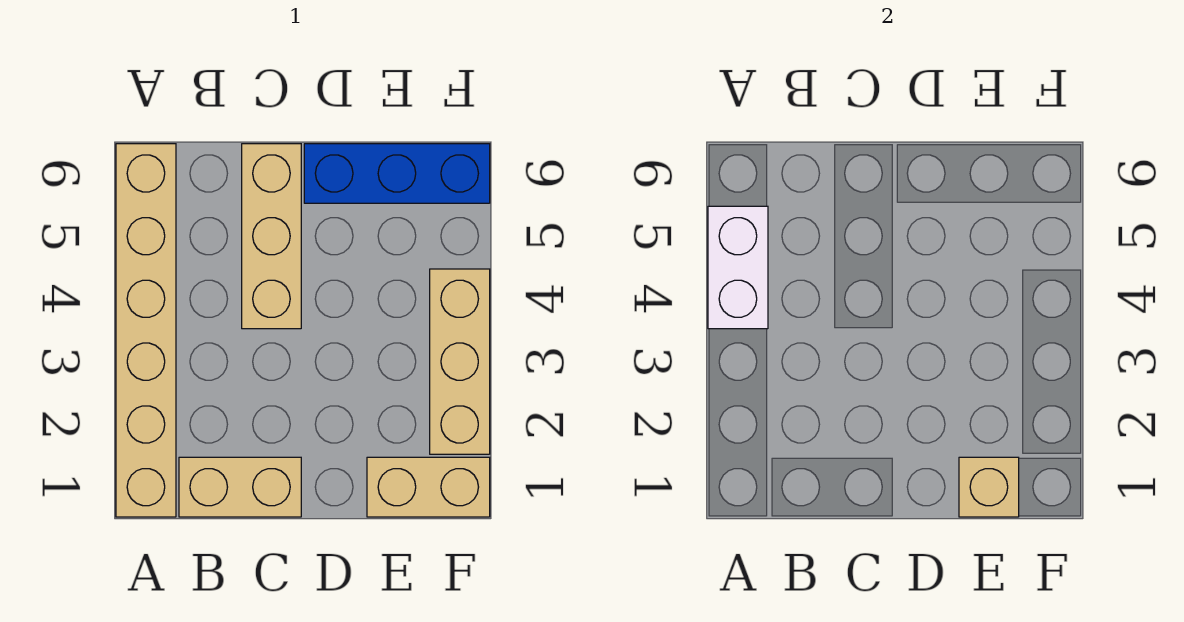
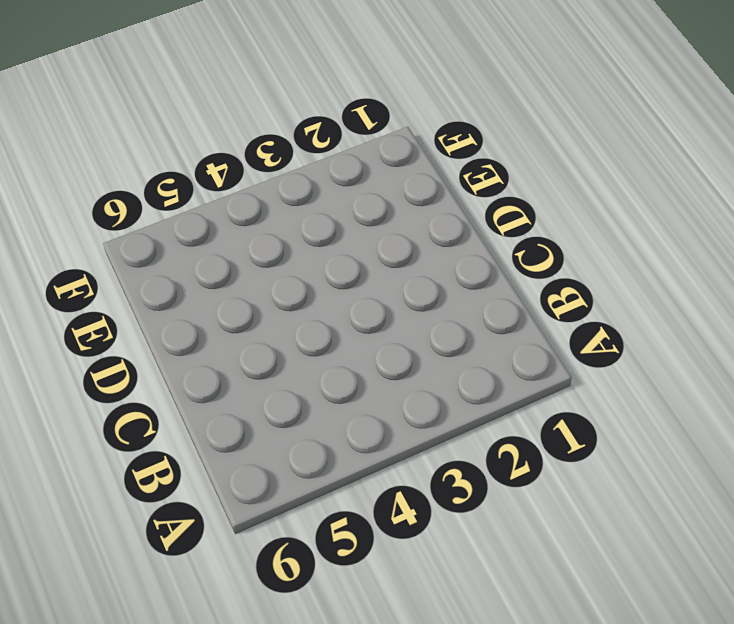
none -> tan brick A1:A6 level 1
none -> tan brick B1:C1 level 1

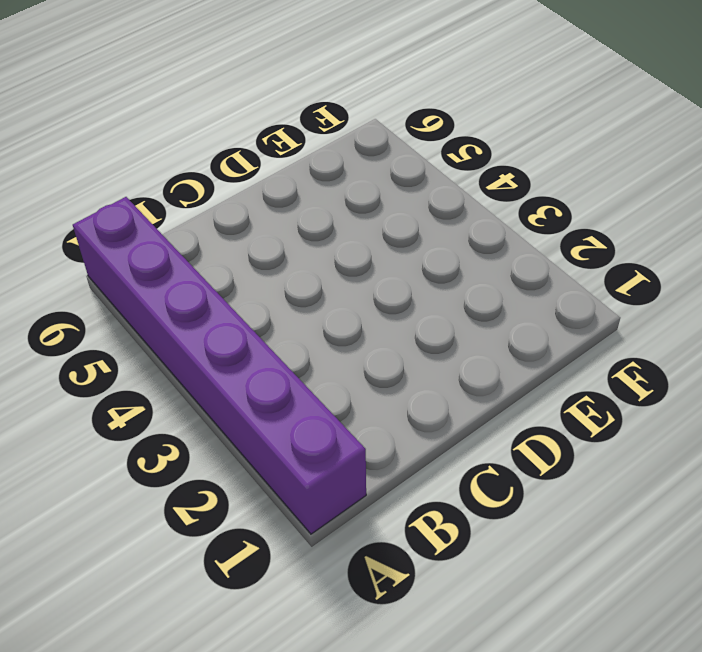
purple brick A1:A6 level 1 -> tan brick A1:A6 level 1
none -> tan brick B1:C1 level 1
none -> tan brick C4:C6 level 1

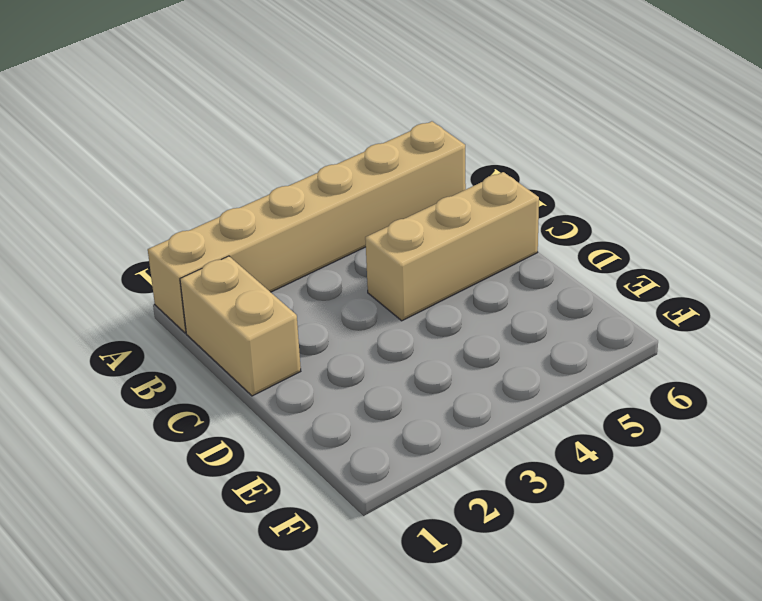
none -> blue brick D6:F6 level 1
none -> tan brick E1:F1 level 1

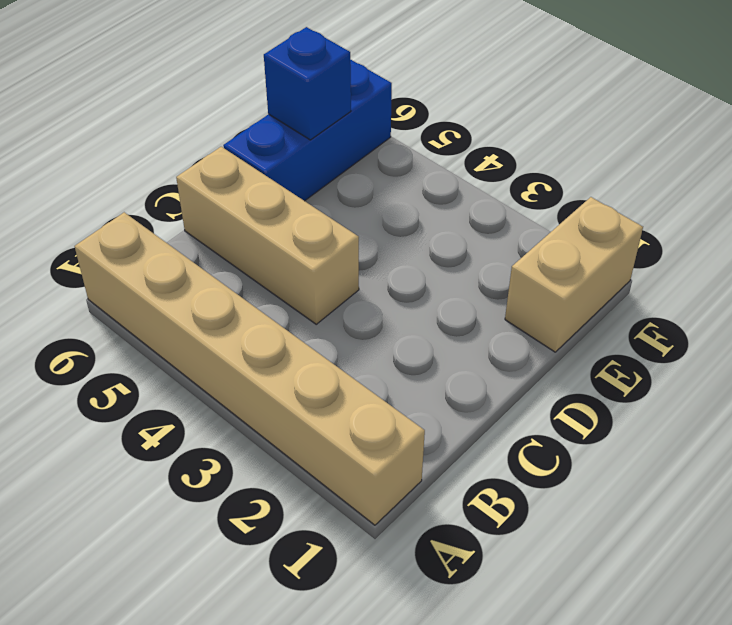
blue brick E6 level 2 -> none
none -> tan brick B1:C1 level 1
none -> tan brick F2:F4 level 1

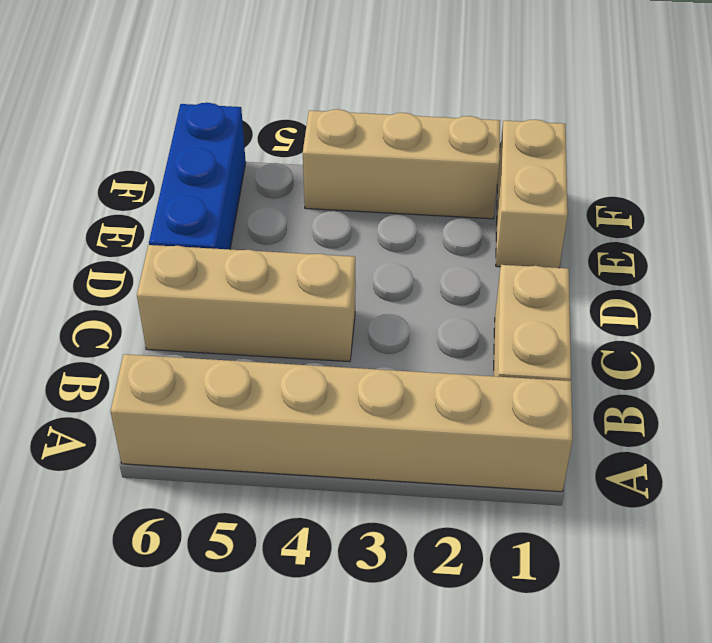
none -> white brick A4:A5 level 2
none -> tan brick E1 level 2

